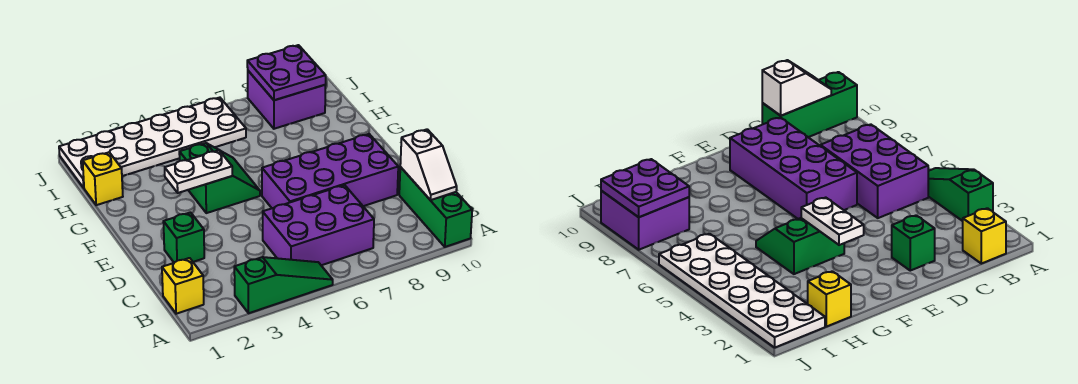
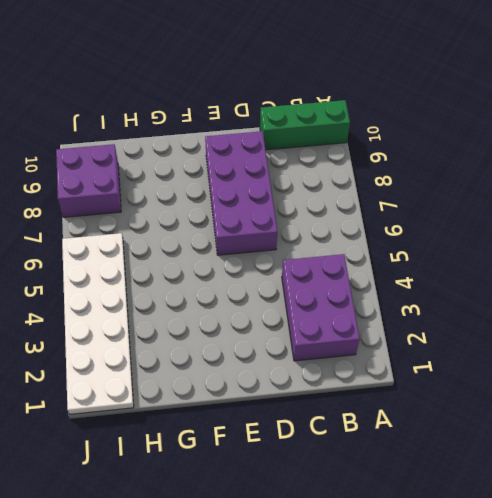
purple brick B2:C4 level 1 -> purple brick B5:C7 level 1
none -> green slope A3:A5 level 1 top 3
none -> yellow brick B1 level 1
none -> green brick D2 level 1

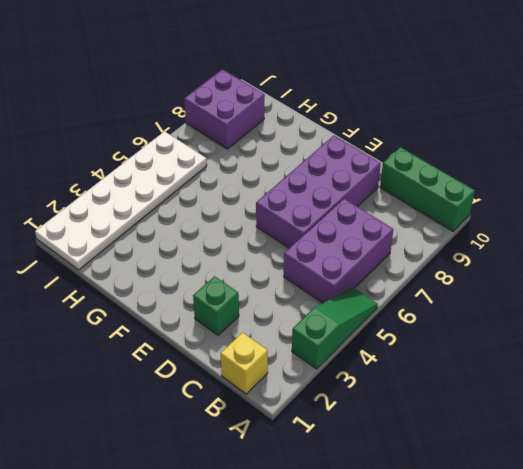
none -> green slope F4:G5 level 1 top 4
none -> yellow brick H1 level 1
none -> white slope B10:C10 level 2 top C

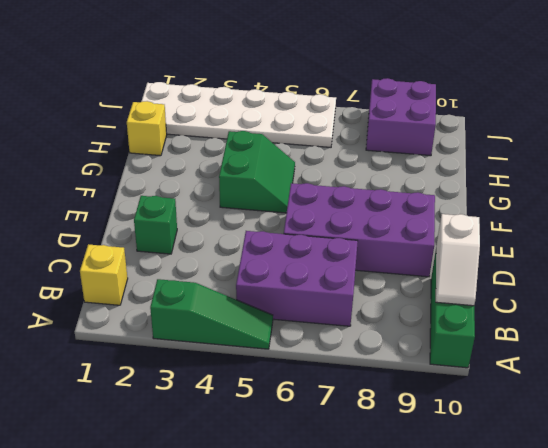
none -> white plate F3:F4 level 2
none -> purple plate I8:J9 level 2

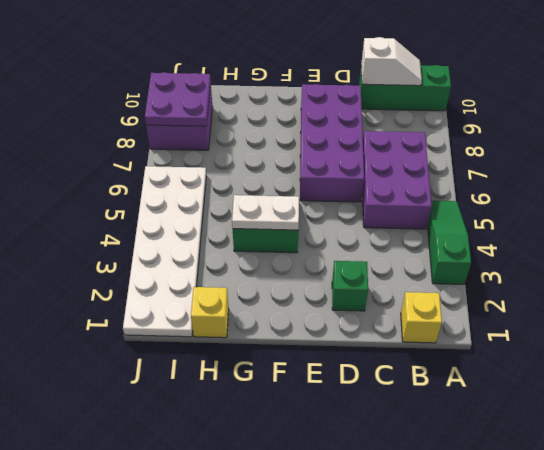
white plate F4:G4 level 2 -> white plate F3:F4 level 2

